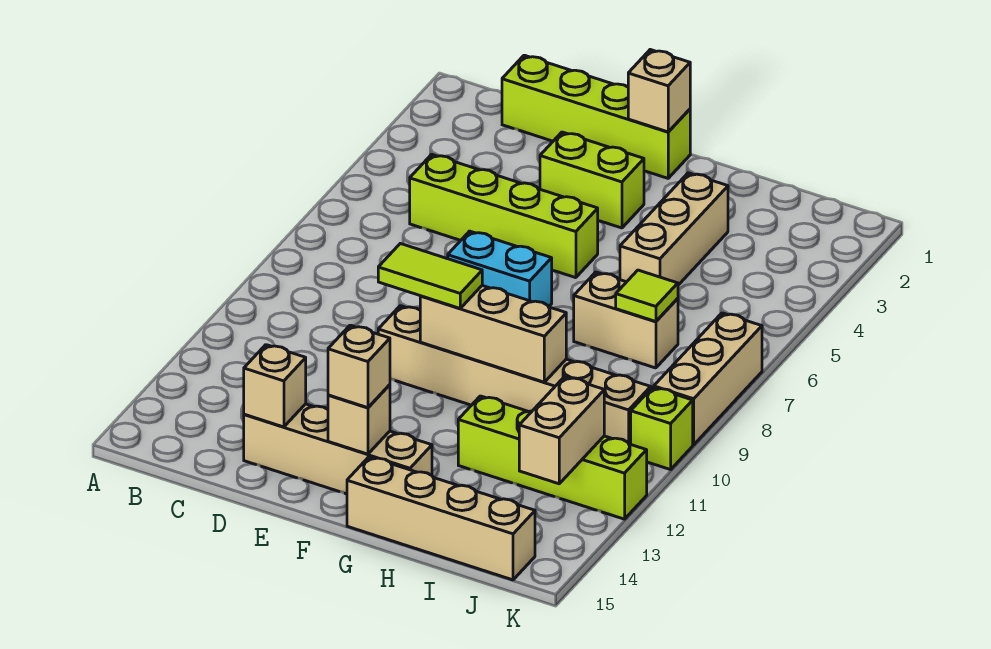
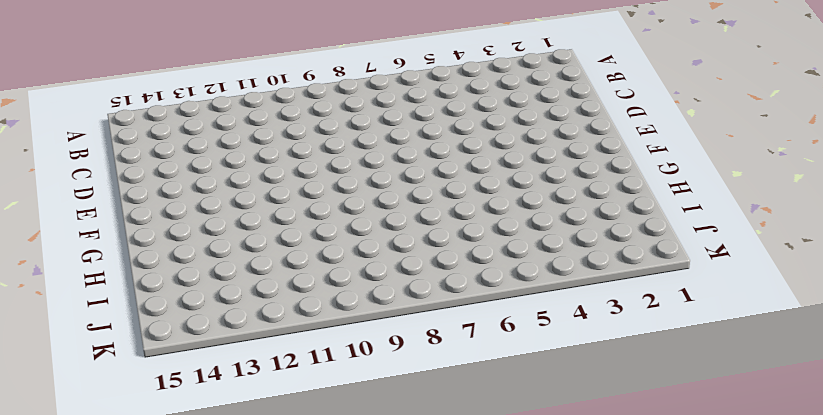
none -> lime brick C1:F1 level 1
none -> lime brick C5:F5 level 1
none -> tan brick D14:G14 level 1

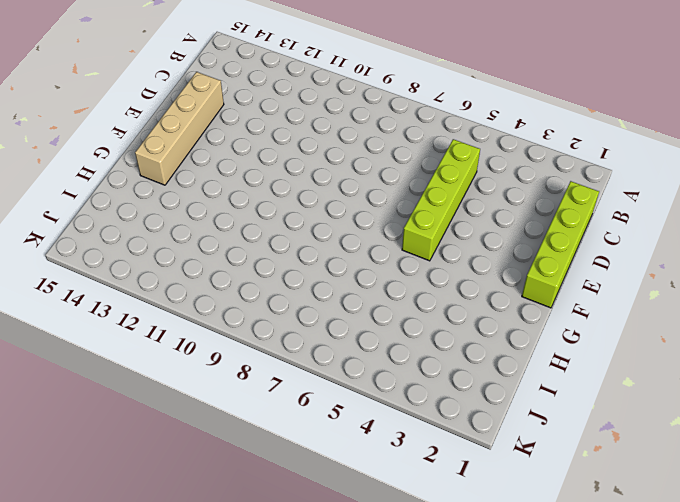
none -> lime brick E3:F3 level 1
none -> cyan brick E7:F7 level 1
none -> tan brick E10:J10 level 1

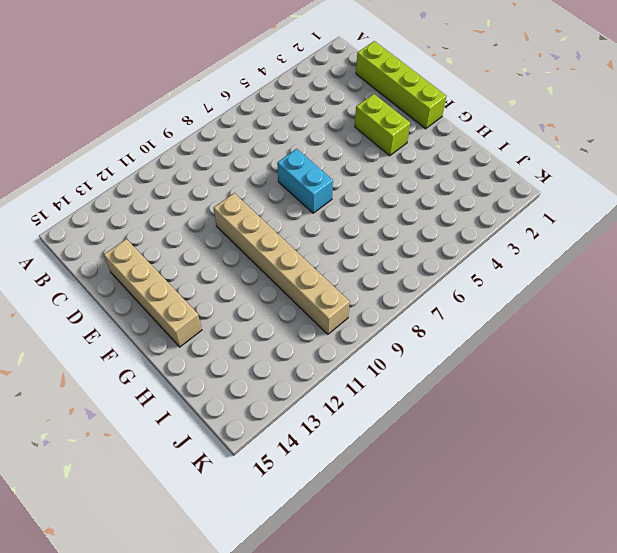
none -> lime brick C5:F5 level 1
none -> tan brick G15:J15 level 1
none -> tan brick H3:H5 level 1

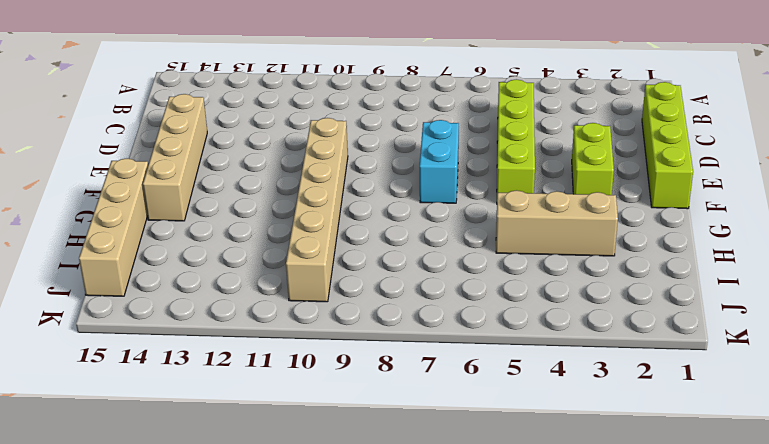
none -> tan brick H7:I7 level 1
none -> lime brick H12:K12 level 1
none -> tan brick K7:K9 level 1

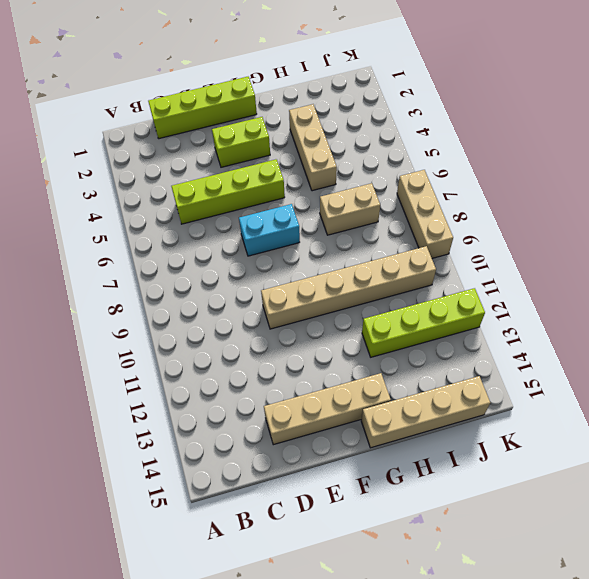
none -> lime brick K10 level 1
none -> tan brick D14 level 2
none -> tan brick F1 level 2

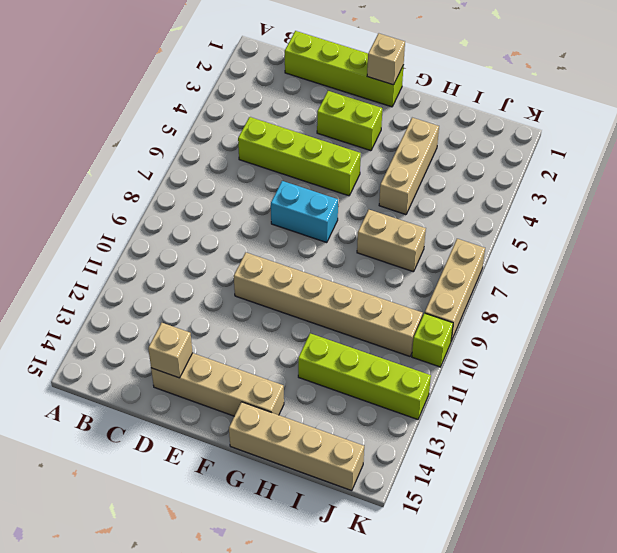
none -> tan brick F10:H10 level 2
none -> tan brick F14 level 2
none -> lime tile I7 level 2

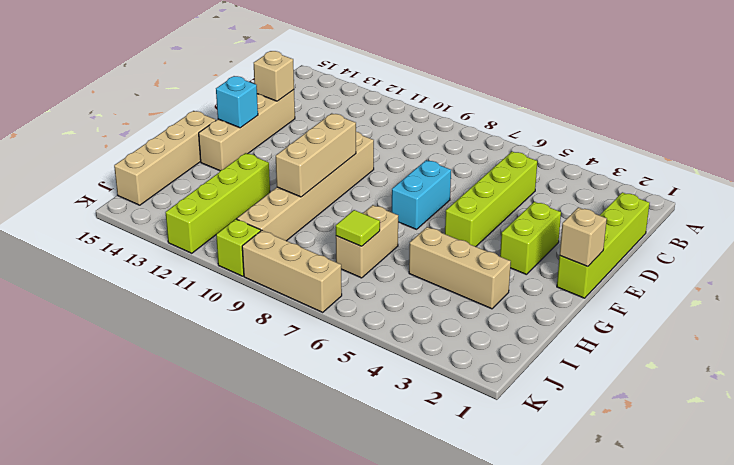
cyan brick F14 level 2 -> tan brick F14 level 2
none -> tan brick J12:J13 level 2
none -> lime tile E10:F10 level 3
none -> tan brick F14 level 3

